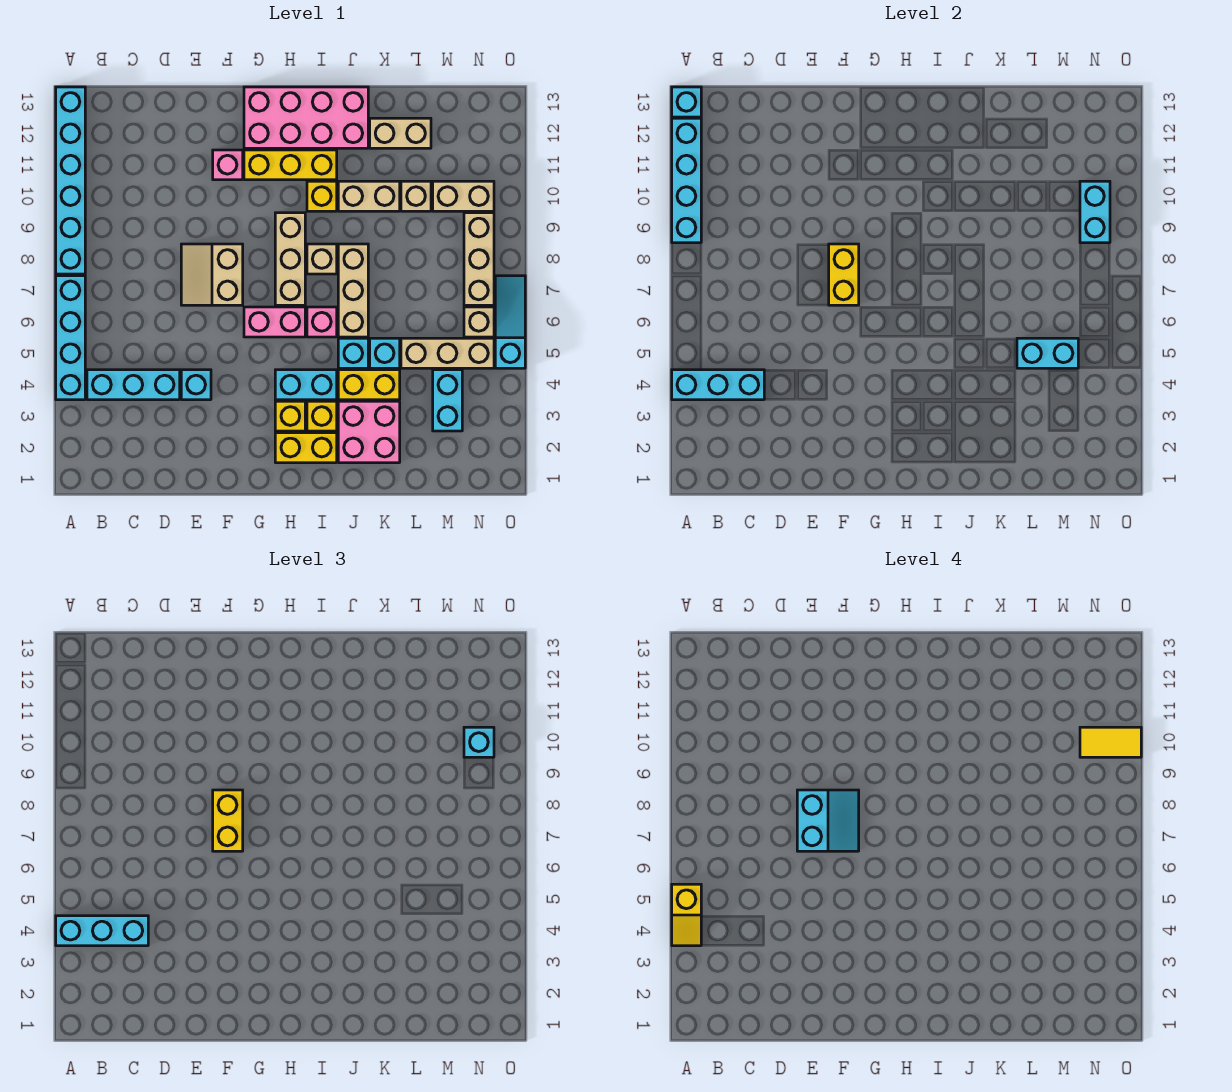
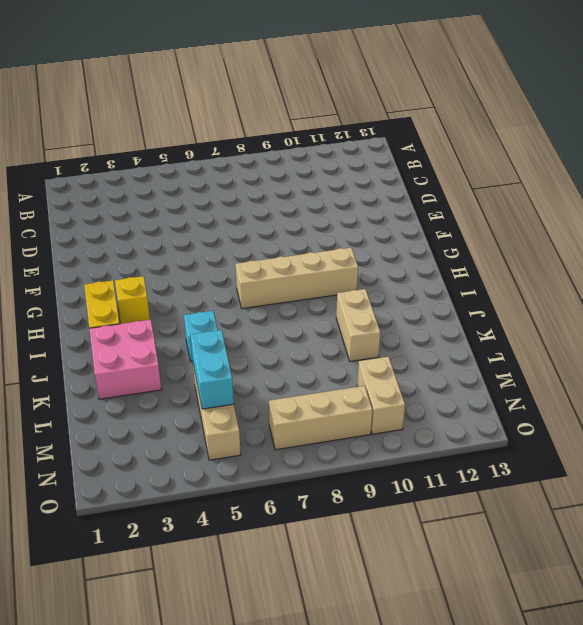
tan brick H7:H10 level 1 -> tan brick H7:H9 level 1
none -> cyan brick A4:A7 level 1
none -> cyan brick A8:A13 level 1
none -> cyan brick B4:D4 level 1
none -> cyan brick E4 level 1

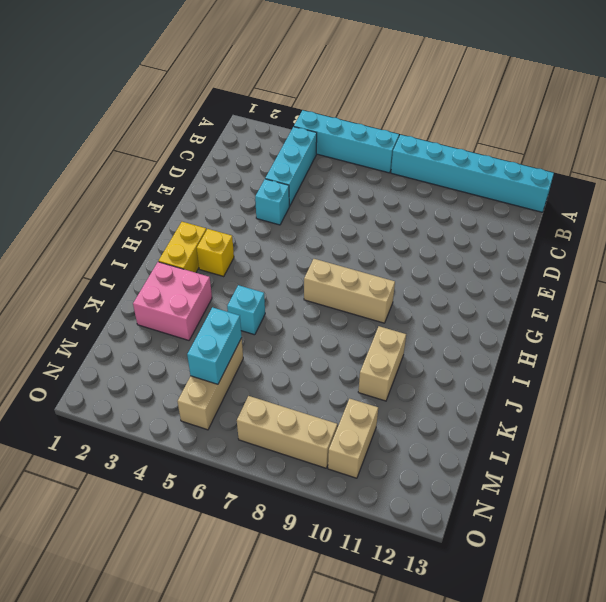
none -> tan slope E7:F8 level 1 top F
none -> pink brick F11 level 1
none -> pink brick G6:H6 level 1
none -> yellow brick G11:I11 level 1

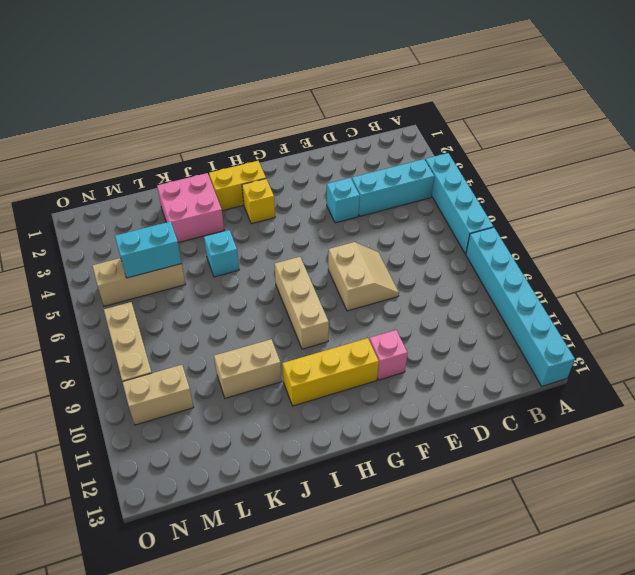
none -> pink brick G6:H6 level 1
none -> pink brick G12:J13 level 1
none -> cyan brick H4:I4 level 1
none -> yellow brick I3 level 1

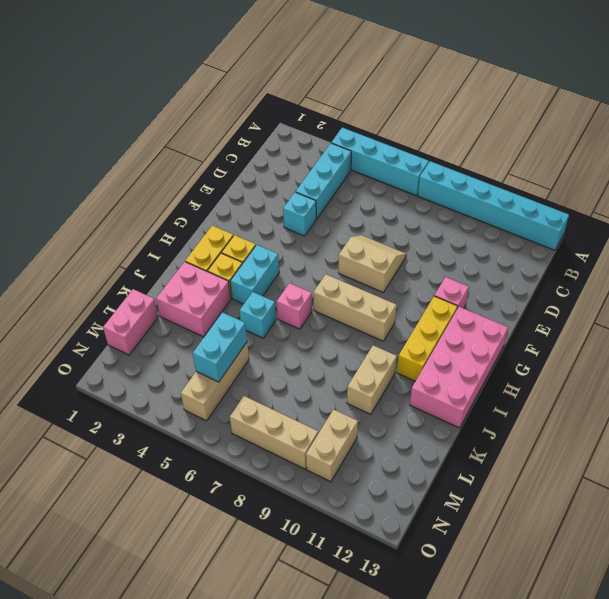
pink brick L1:M1 level 1 -> pink brick G6:H6 level 1
none -> tan brick I8 level 1
none -> yellow brick I10 level 1
none -> yellow brick J4:K4 level 1
none -> tan brick J6:J8 level 1

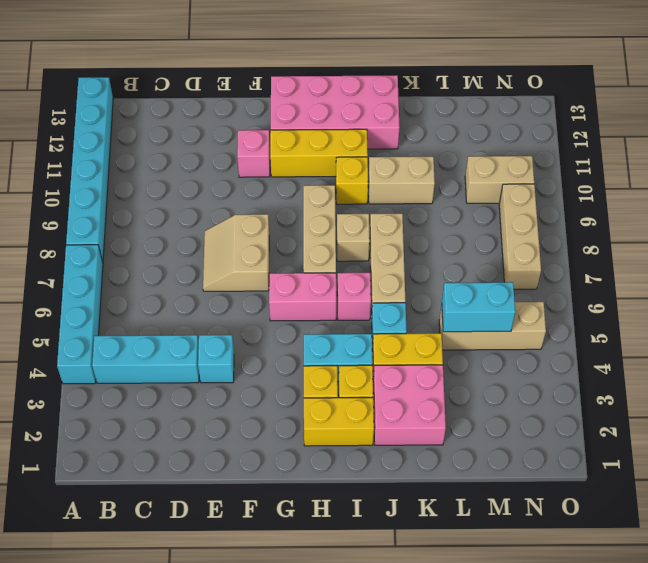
none -> cyan brick K5 level 1
none -> tan brick K12:L12 level 1
none -> tan brick L10 level 1
none -> cyan brick M3:M4 level 1

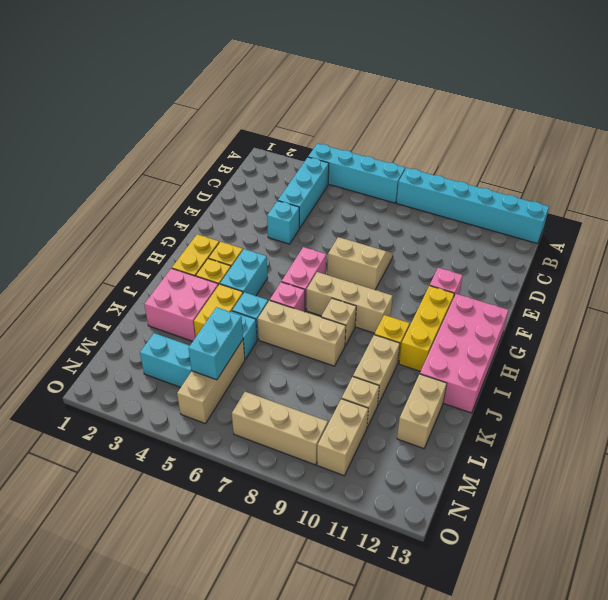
none -> tan brick N6 level 1
none -> cyan slope O5:O7 level 1 top 5
none -> cyan brick A4:C4 level 2
none -> cyan brick A9:A12 level 2

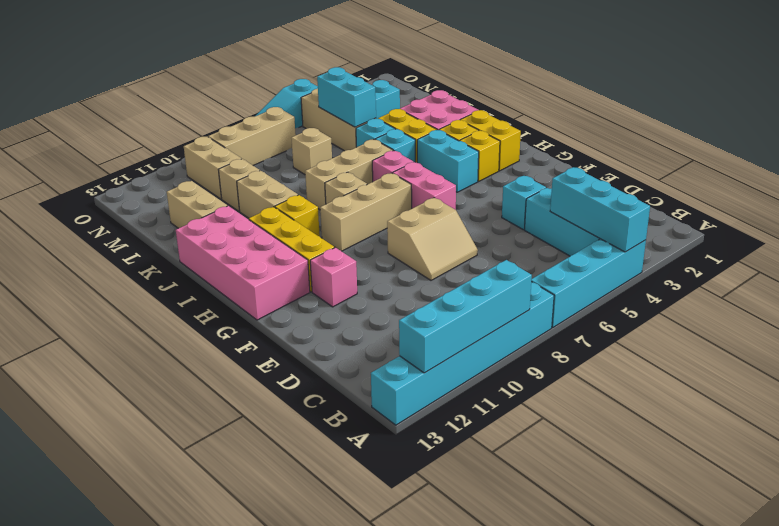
tan brick L7 level 1 -> tan brick N6 level 1
none -> cyan brick A13 level 2
none -> yellow brick F7:F8 level 2
none -> cyan brick N9:N10 level 2
none -> cyan brick A4:C4 level 3

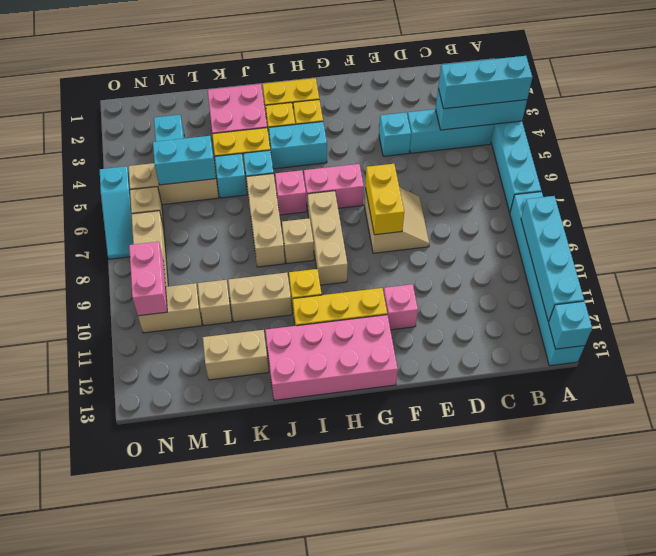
pink brick N9:N10 level 2 -> cyan brick N9:N10 level 2
none -> yellow brick F7:F8 level 3
none -> cyan brick N10 level 3
none -> yellow slope A4:A5 level 4 top 5
none -> cyan slope E7:F8 level 4 top E

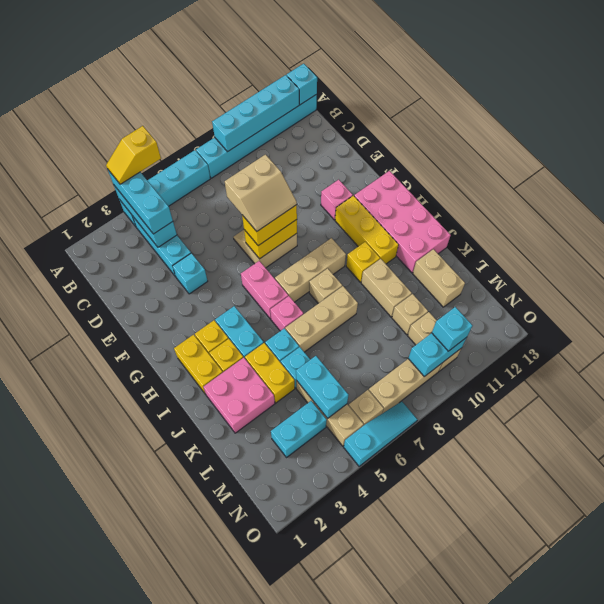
tan slope E7:F8 level 4 top E -> cyan slope E7:F8 level 4 top E
none -> yellow tile N10:O10 level 4

